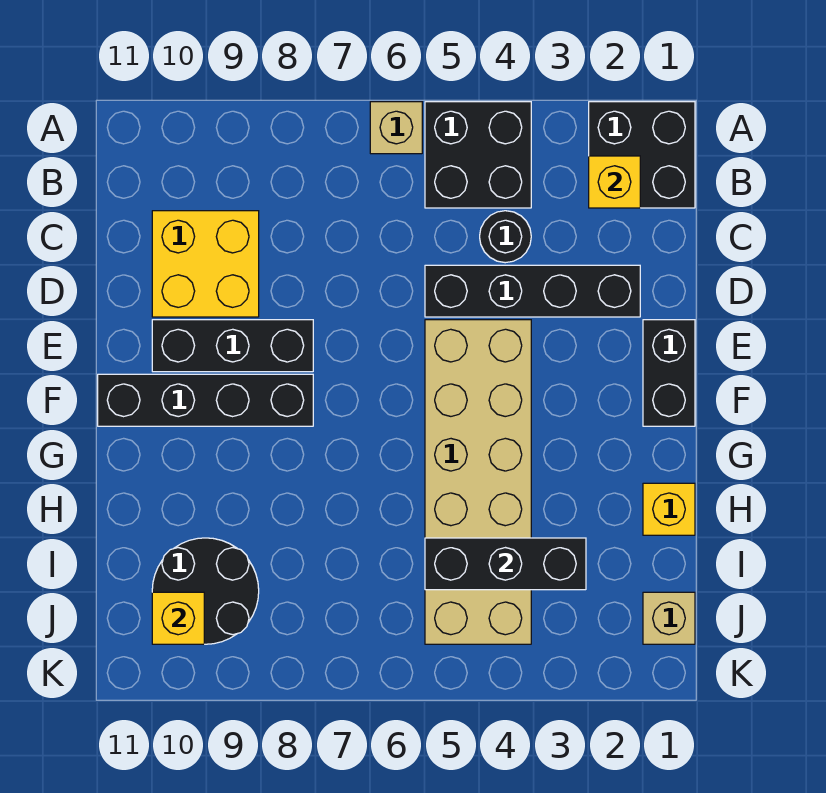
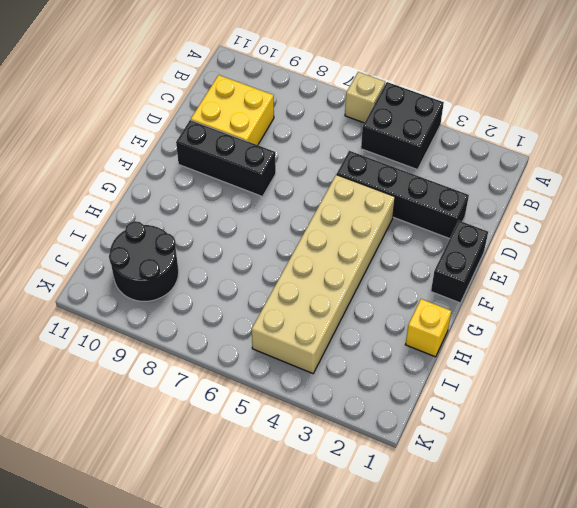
none -> black brick A1:B2 level 1
none -> black round brick C4 level 1
none -> black brick F8:F11 level 1

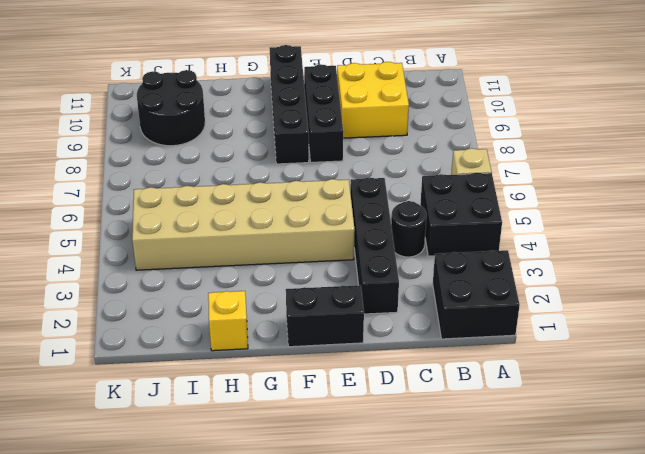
none -> tan brick J1 level 1
none -> yellow brick B2 level 2
none -> black brick I3:I5 level 2

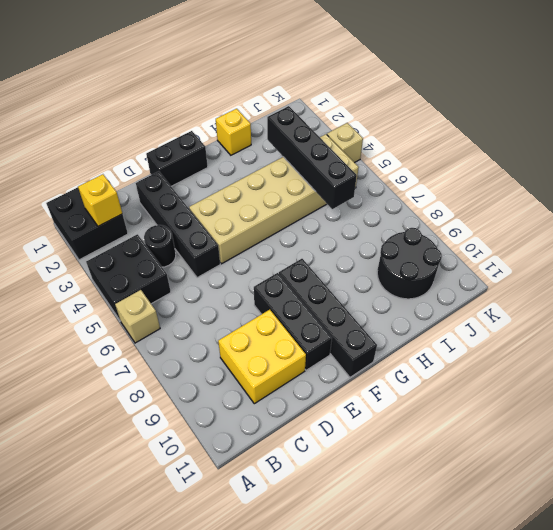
black brick I3:I6 level 2 -> black brick I3:I5 level 2
tan brick K4 level 1 -> tan brick J1 level 1
none -> yellow brick J10 level 2

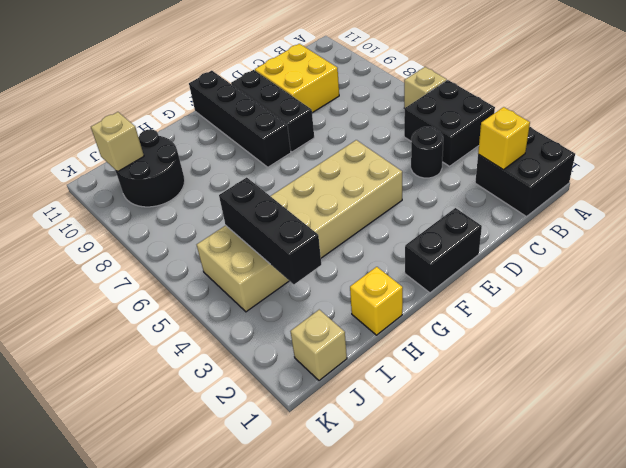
tan brick J10 level 2 -> yellow brick J10 level 2
none -> black brick D2:D5 level 1

